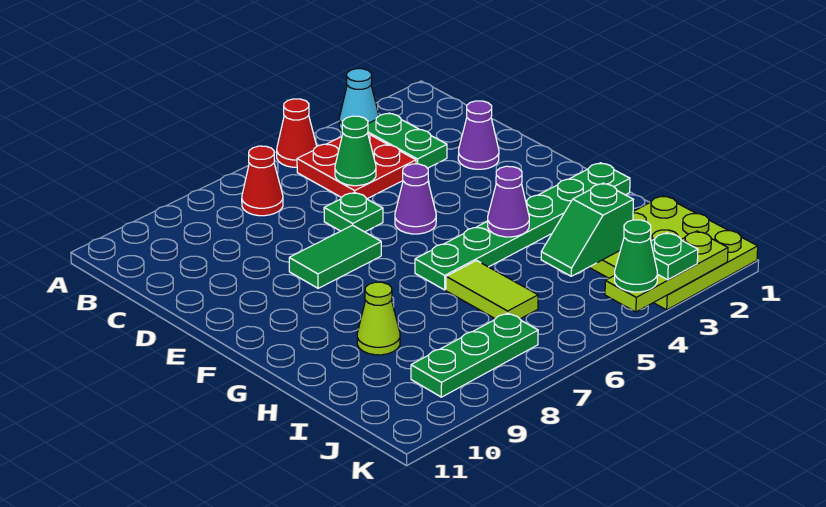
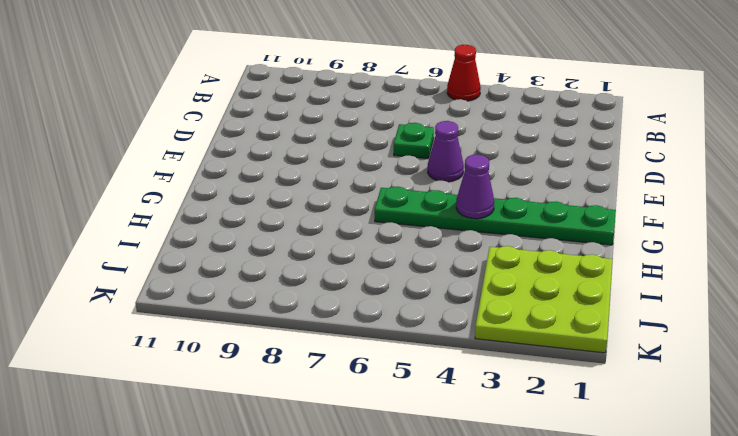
none -> cyan cone A3 level 1
none -> green plate B3:C3 level 1
none -> red plate B4:C5 level 1

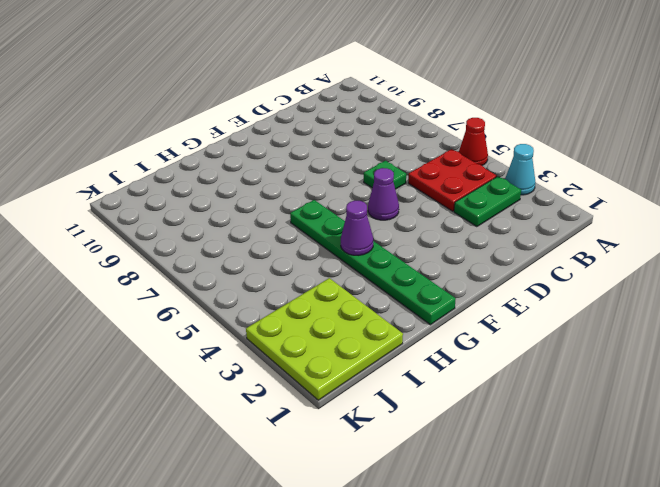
none -> red cone B7 level 1
none -> purple cone D2 level 1
none -> green tile E7:E8 level 1

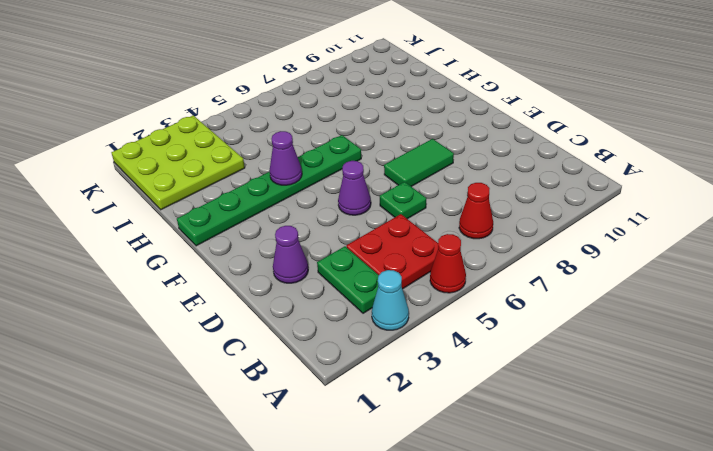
none -> lime tile H6:I6 level 1
none -> lime cone H9 level 1
none -> green plate J7:J9 level 1

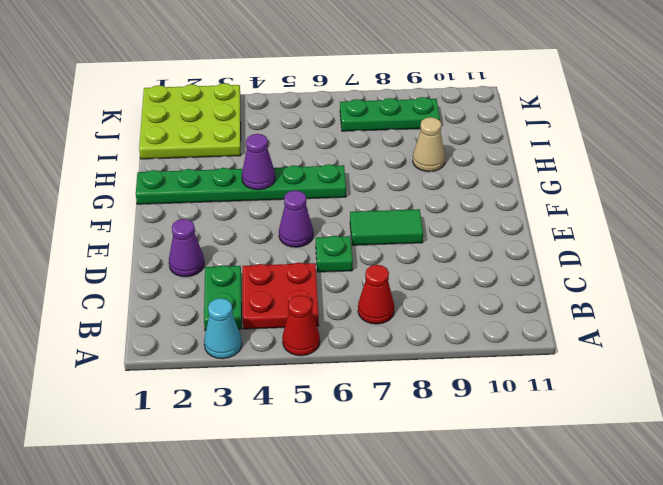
tan cone H9 level 1 -> lime cone H9 level 1
none -> lime tile H6:I6 level 1
none -> green cone C5 level 2
none -> green slope I3:I4 level 2 top 3

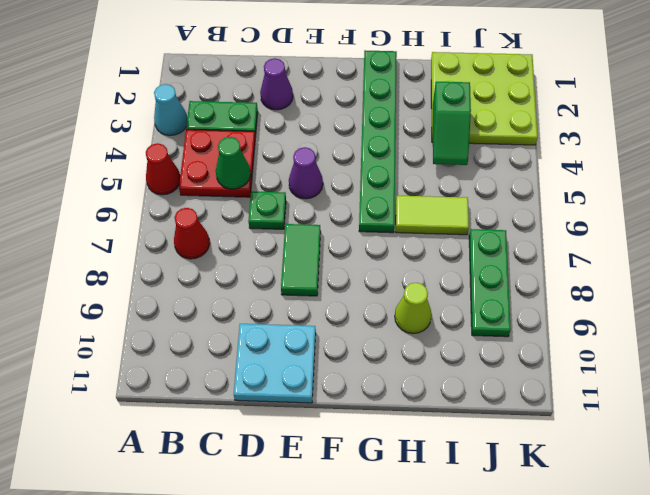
cyan plate D10:E11 level 1 -> none
none -> purple cone G4 level 2
none -> lime plate K2:K4 level 2
none -> green plate K3 level 3

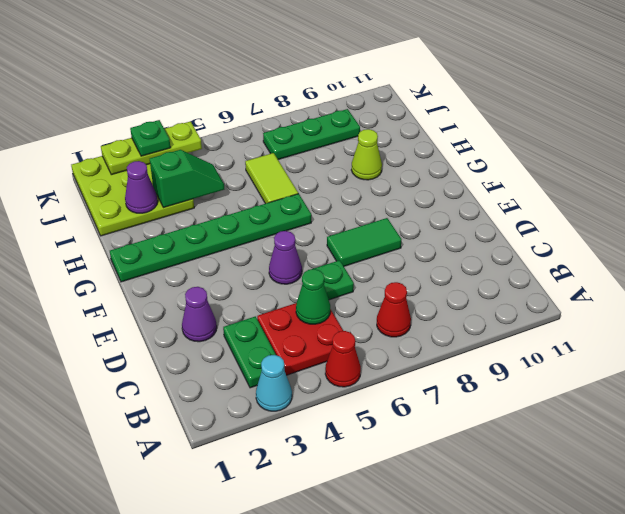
purple cone I2 level 2 -> purple cone G4 level 2
none -> green cone K4 level 3

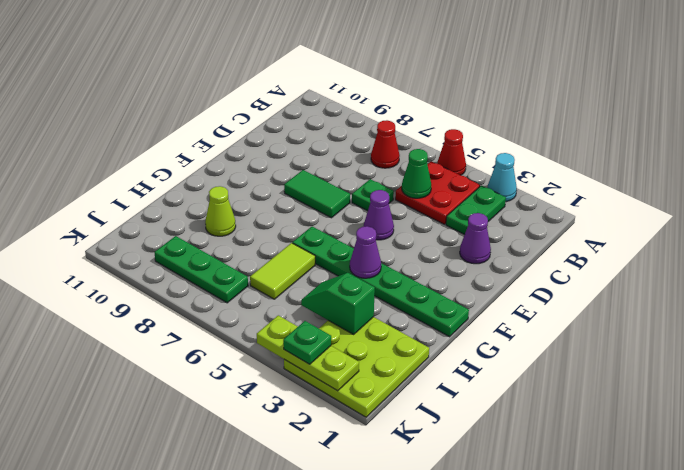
none -> green cone K4 level 3

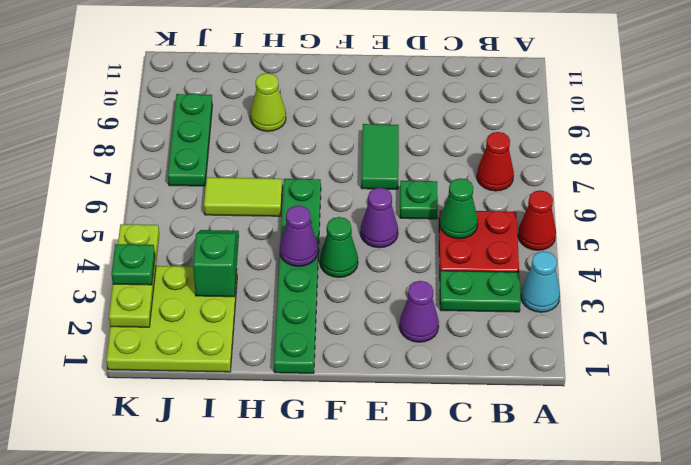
green cone F4 level 1 -> green cone K4 level 3

